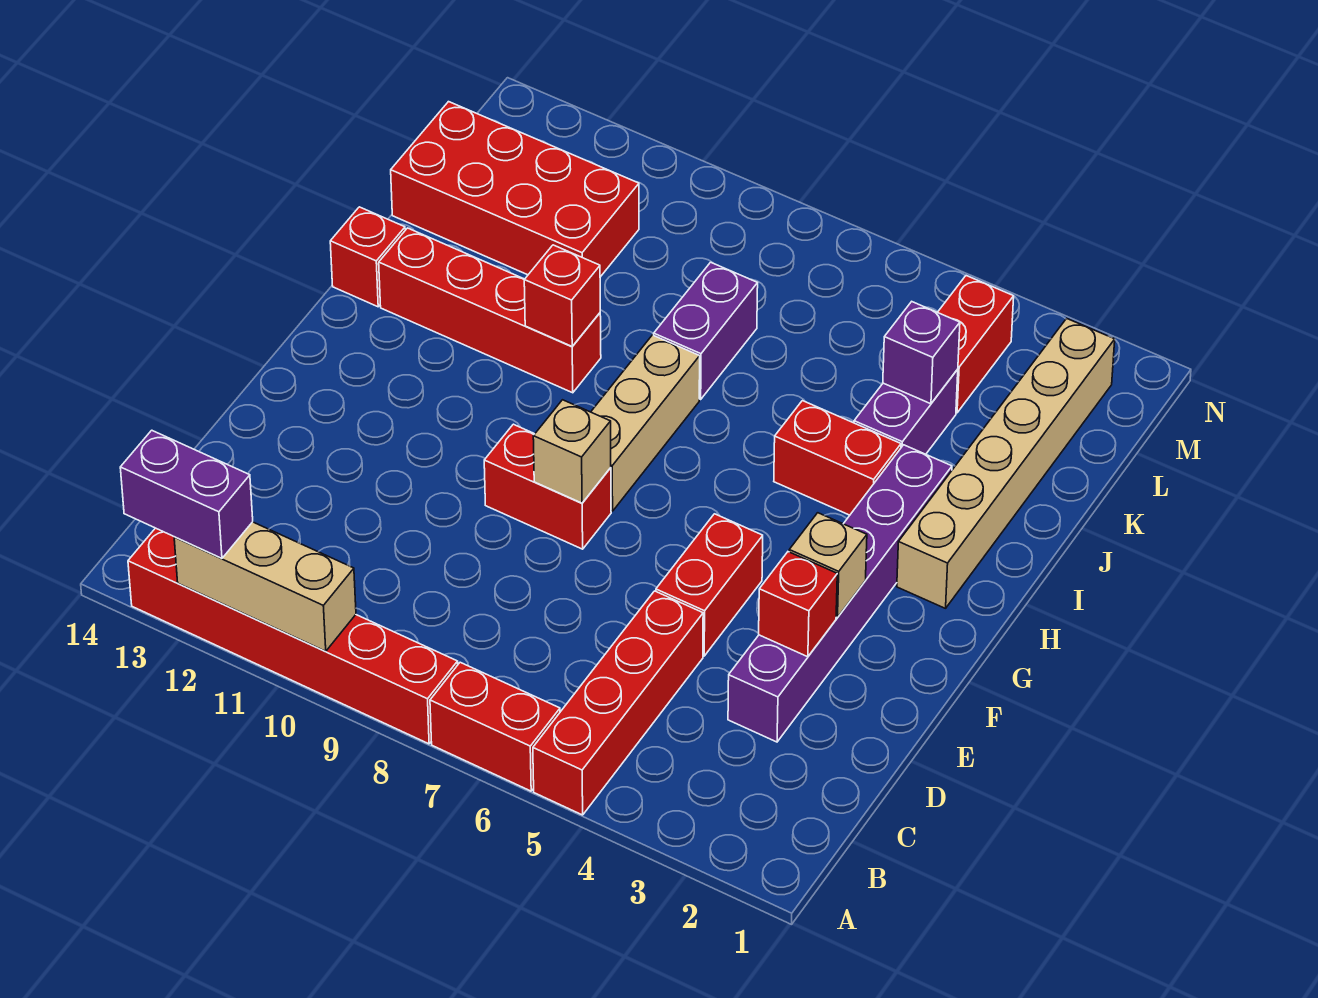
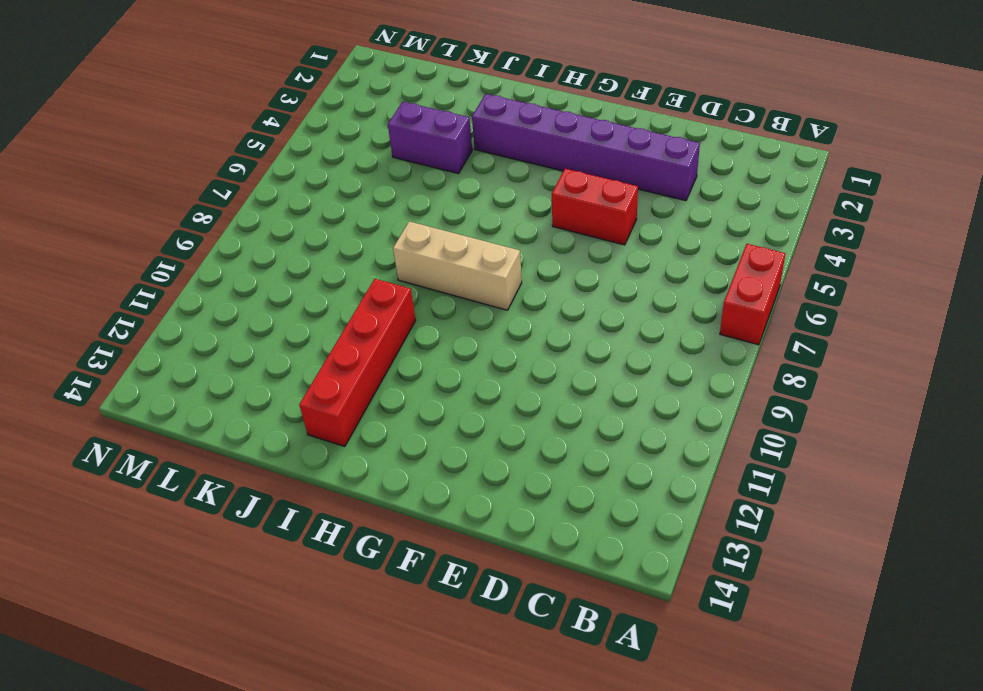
none -> red brick A5:D5 level 1
none -> red brick A8:A13 level 1
none -> red brick F8:F9 level 1

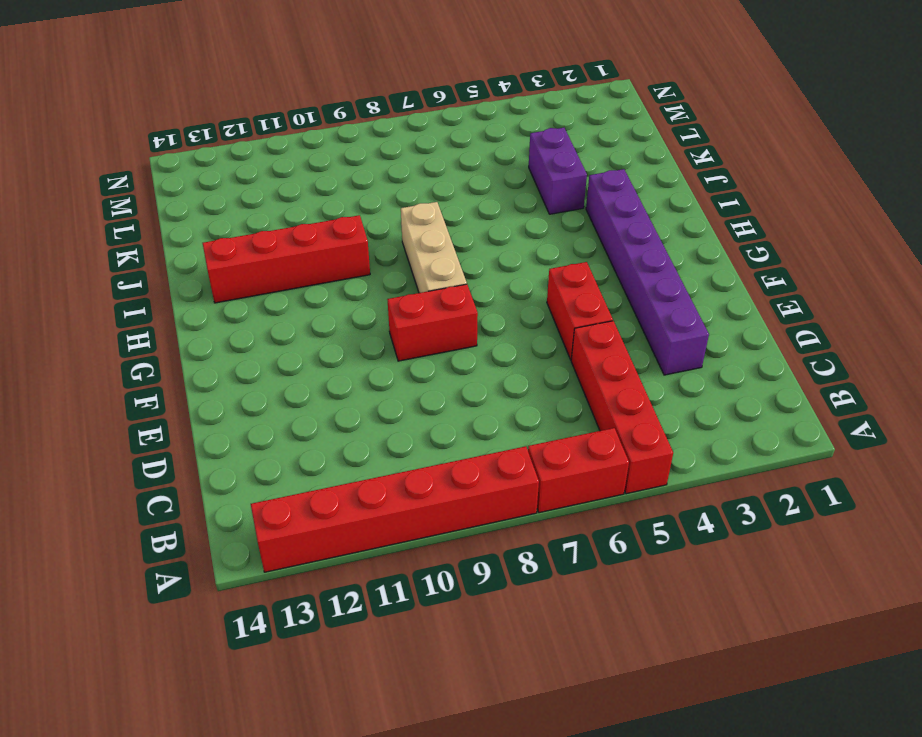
none -> tan brick H2:M2 level 1
none -> red brick I4:I5 level 1
none -> red brick I14 level 1

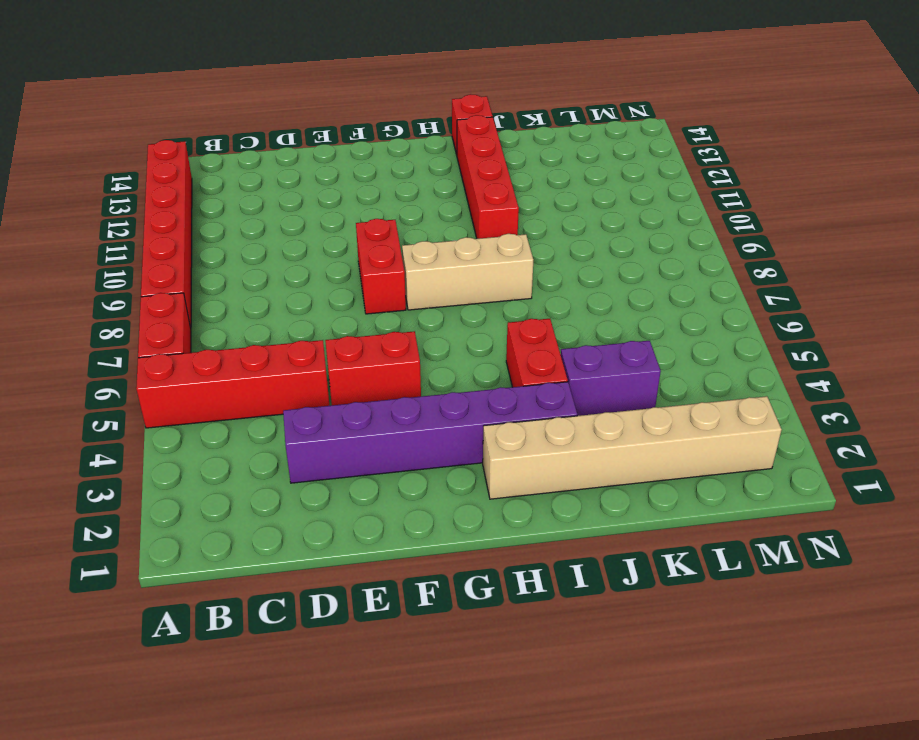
none -> purple brick J8:K8 level 1
none -> red brick K11:L14 level 1
none -> red brick L4:M4 level 1

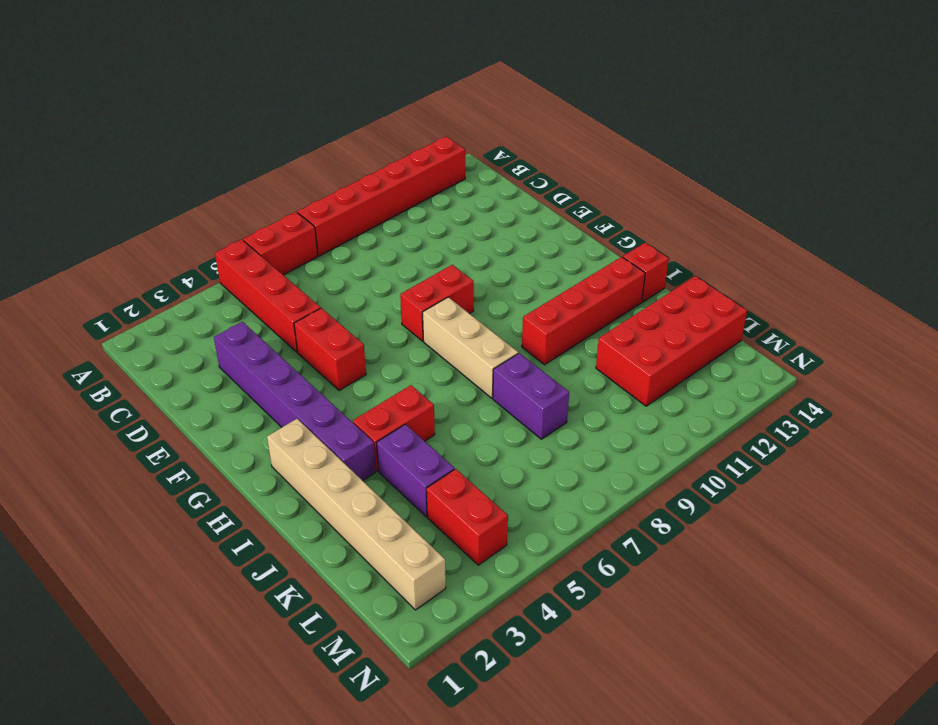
none -> tan brick A10:A12 level 2
none -> red brick E3 level 2
none -> tan brick F3 level 2

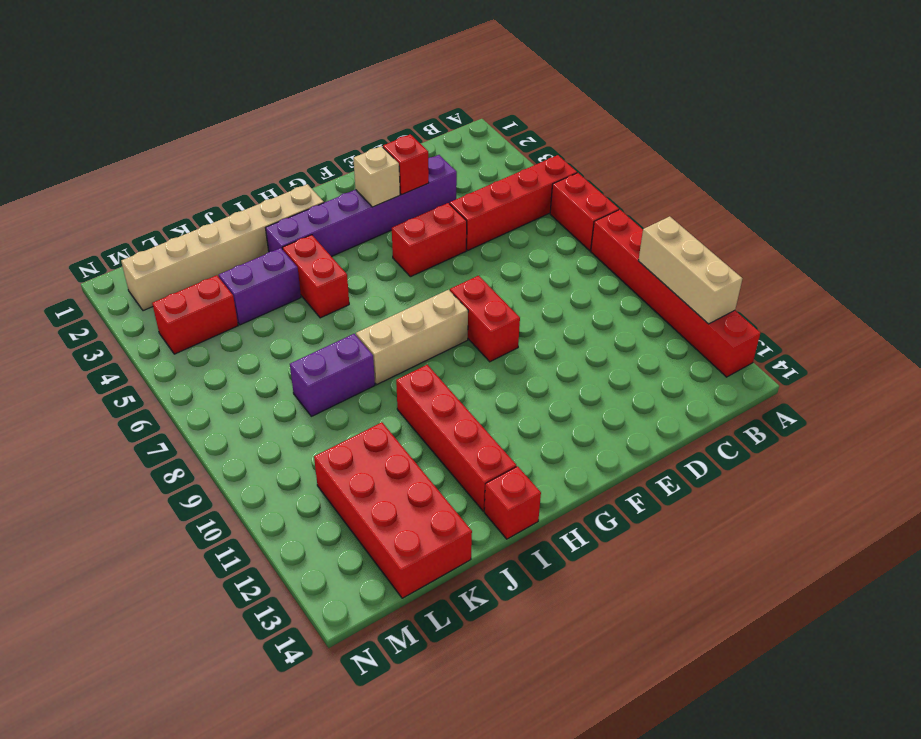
none -> tan brick F8 level 2
none -> red brick I10 level 2
none -> purple brick K4 level 2

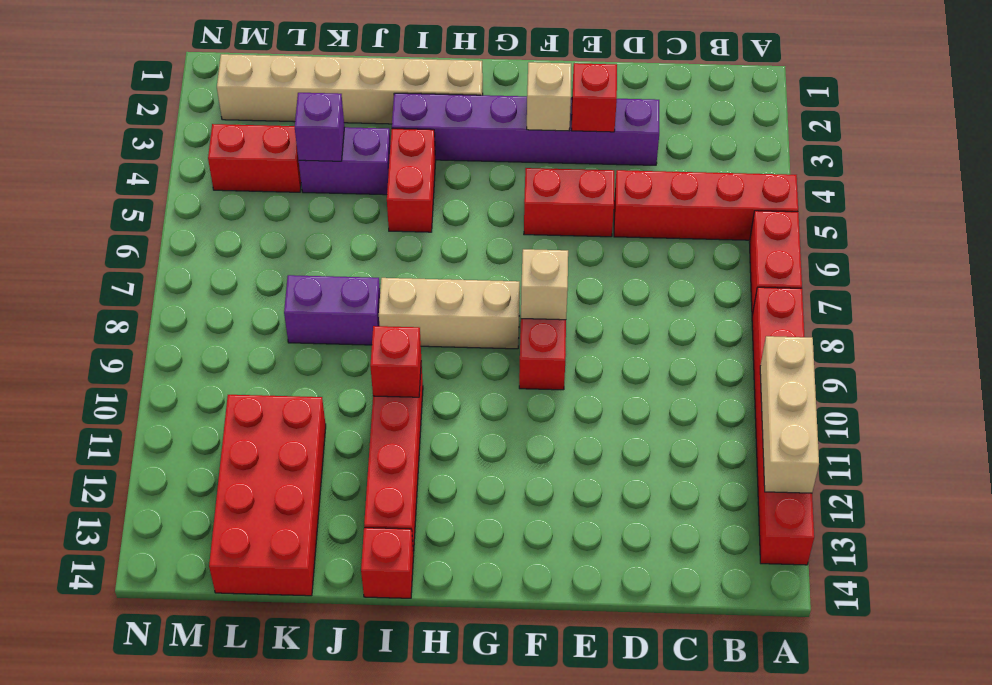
none -> purple brick A12:A13 level 3

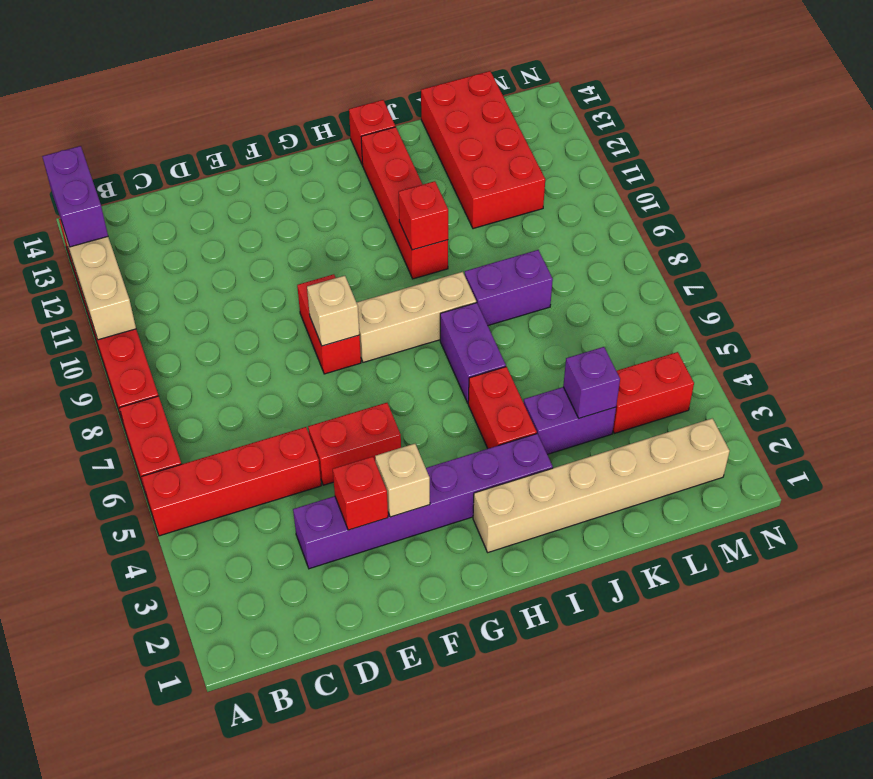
purple brick I6:I7 level 1 -> none

